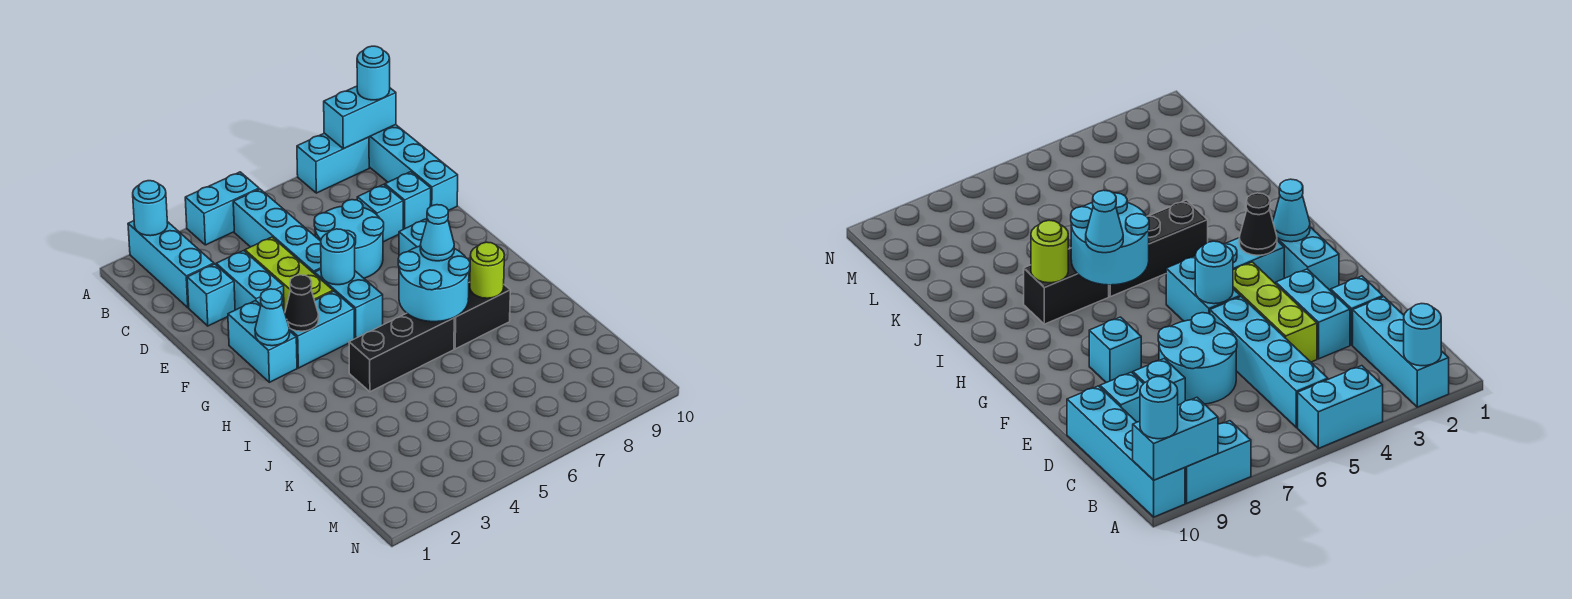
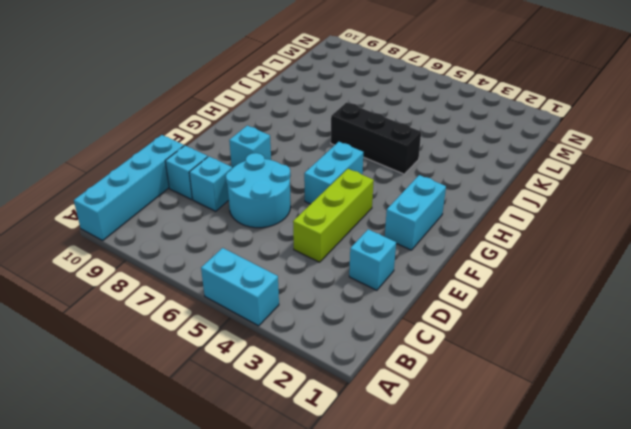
none -> cyan brick A2:C2 level 1
none -> cyan brick A8:A9 level 1
none -> cyan brick B5:E5 level 1

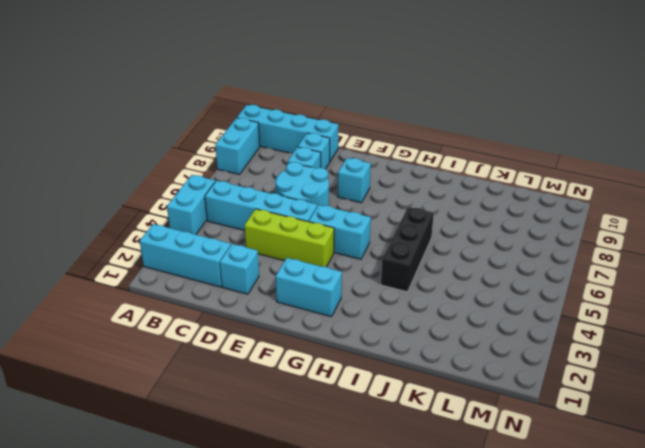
none -> cyan brick D3:E3 level 1
none -> cyan brick G3:G4 level 1
none -> black brick I7:I8 level 1

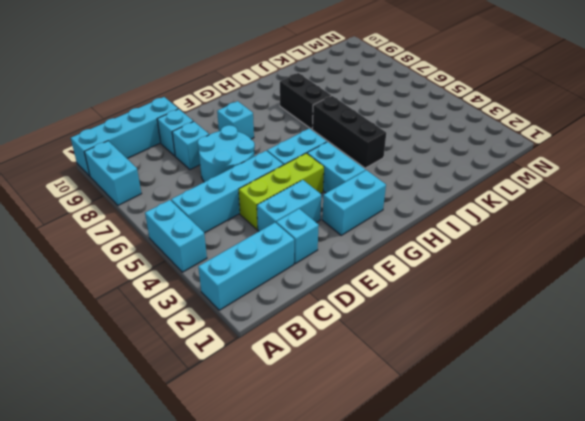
none -> cyan round brick A2 level 2
none -> cyan brick A9:A10 level 2
none -> cyan round brick F5 level 2

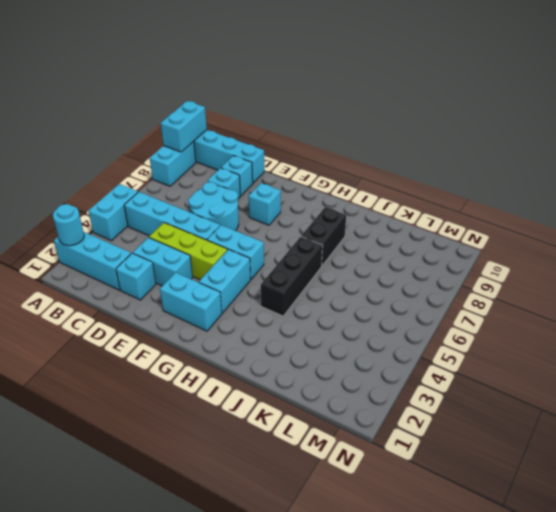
none -> cyan round brick F5 level 2
none -> cyan cone G2 level 2
none -> black cone G3 level 2

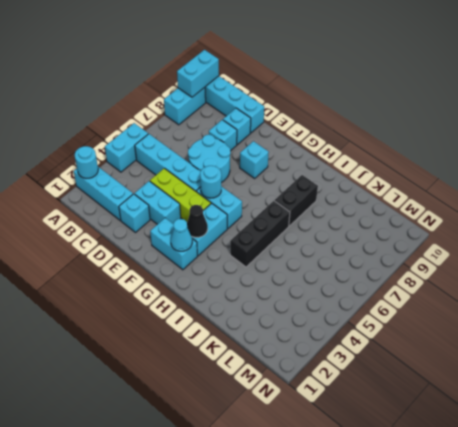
none -> cyan round brick H6:I7 level 2
none -> lime round brick I8 level 2
none -> cyan round brick A10 level 3

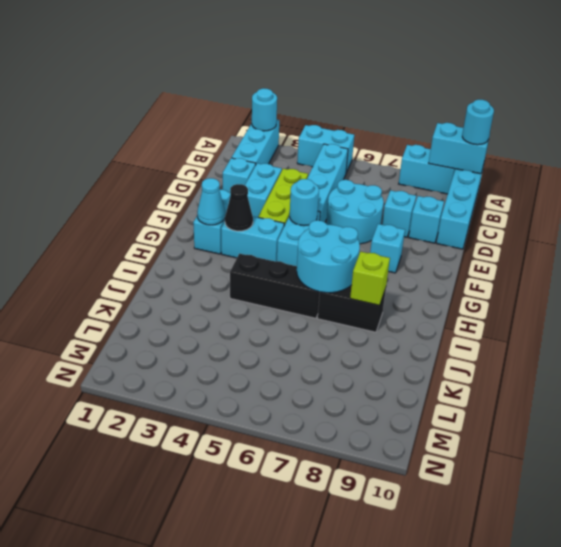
lime brick I8 level 2 -> lime round brick I8 level 2
none -> cyan cone H7 level 3

